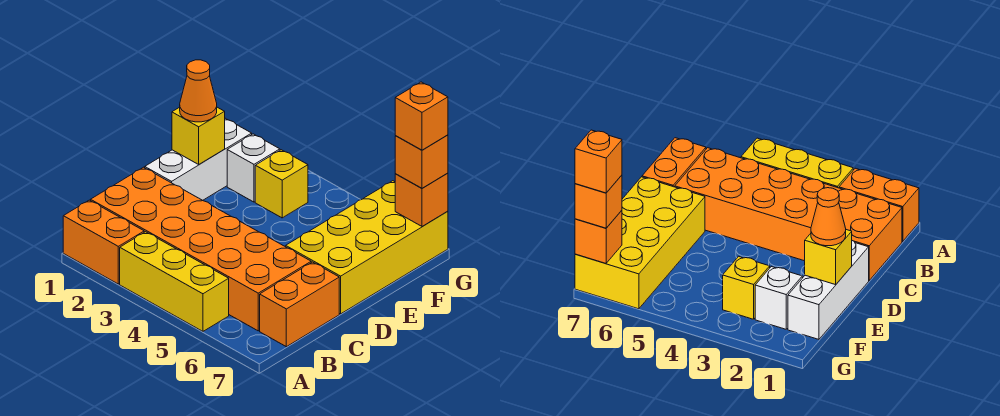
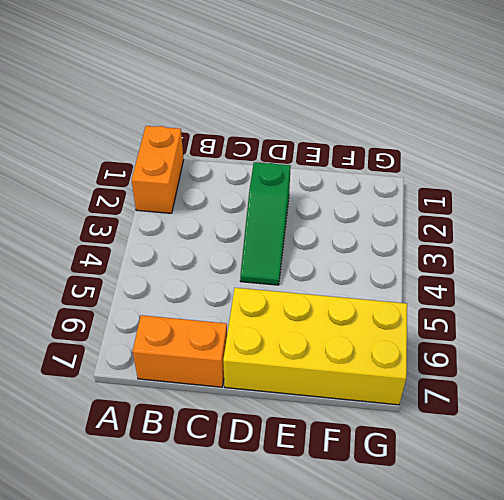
green slope D2:D4 level 1 top 2 -> none
none -> yellow brick A3:A5 level 1
none -> orange brick B1:C6 level 1
none -> white brick D1:F1 level 1

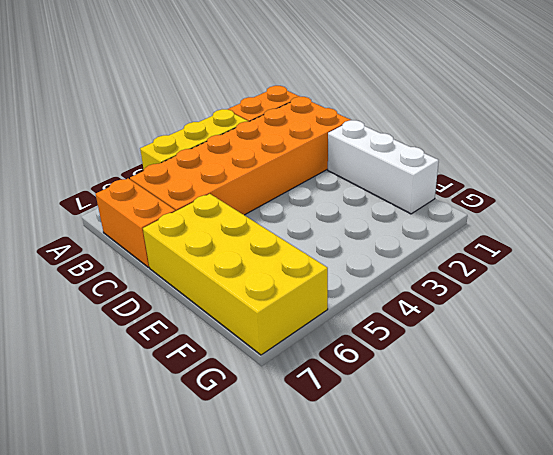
none -> white brick F2 level 1
none -> yellow brick F3 level 1
none -> yellow brick E1 level 2

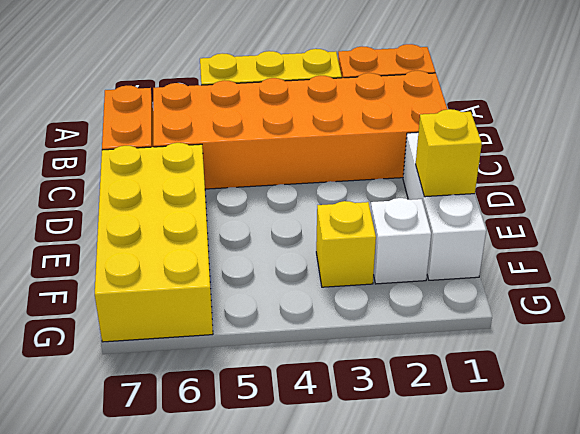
none -> orange brick G7 level 2
none -> orange cone E1 level 3
none -> orange brick G7 level 3

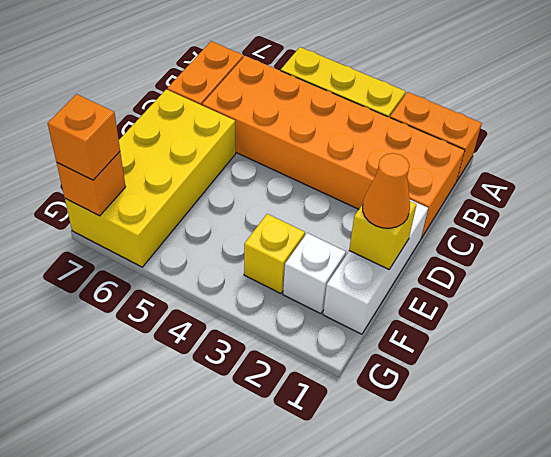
none -> orange brick G7 level 4

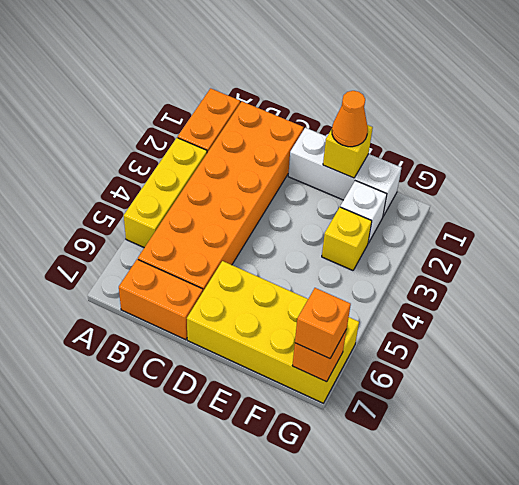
none -> orange brick G7 level 4

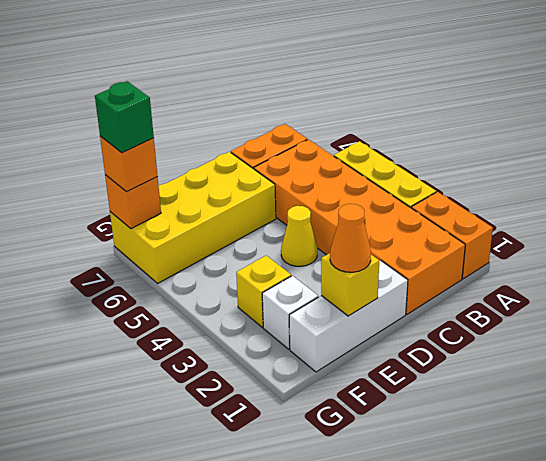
yellow cone D4 level 1 -> none
green brick G7 level 4 -> orange brick G7 level 4

